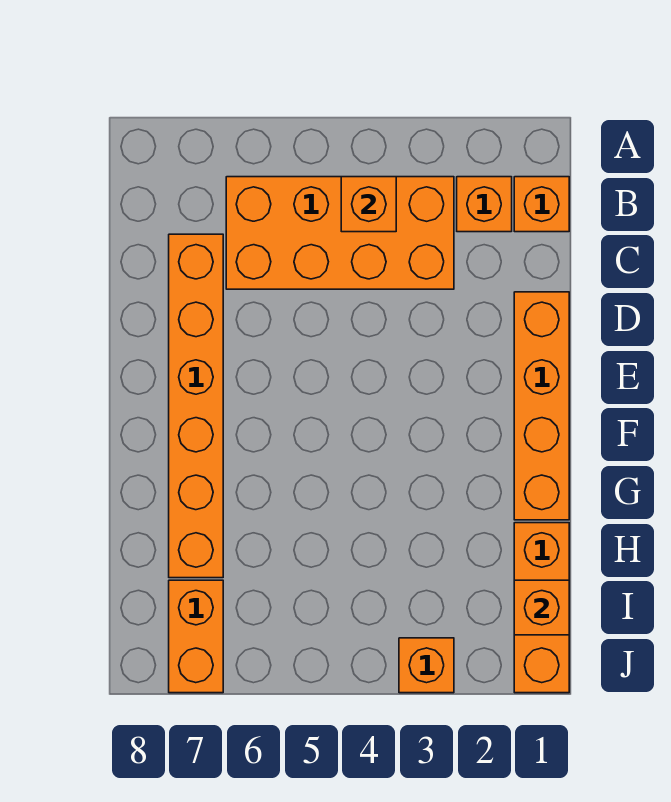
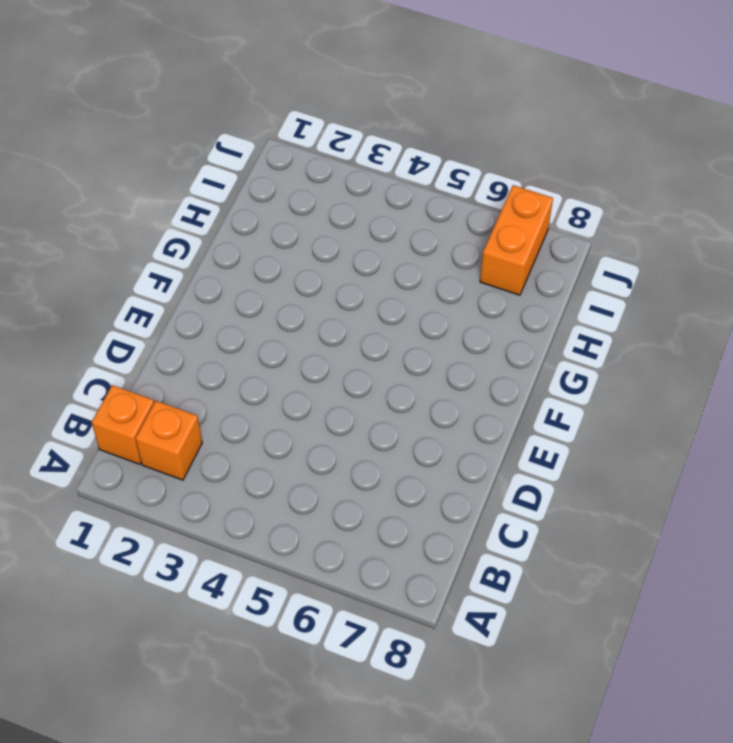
none -> orange brick B3:C6 level 1
none -> orange brick C7:H7 level 1

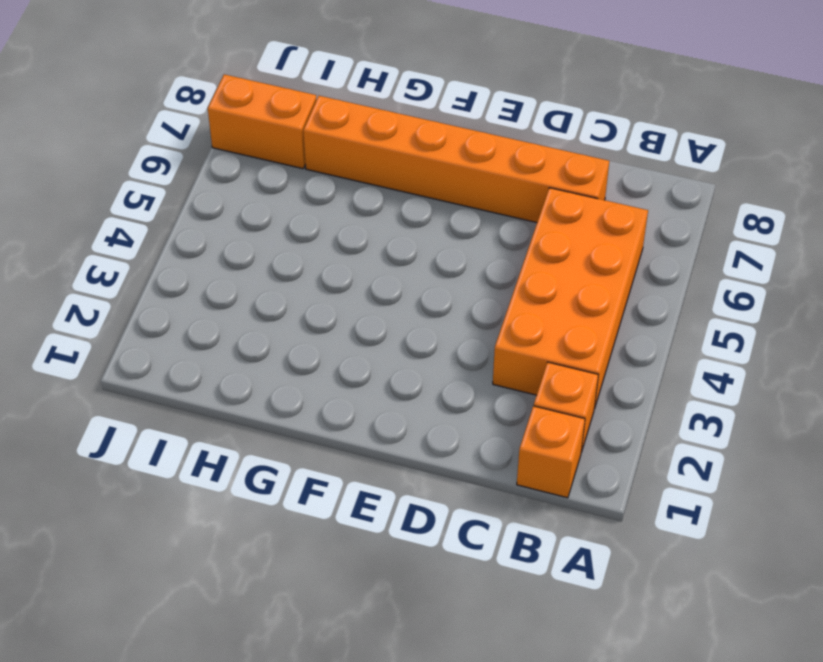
none -> orange brick D1:G1 level 1
none -> orange brick H1:J1 level 1

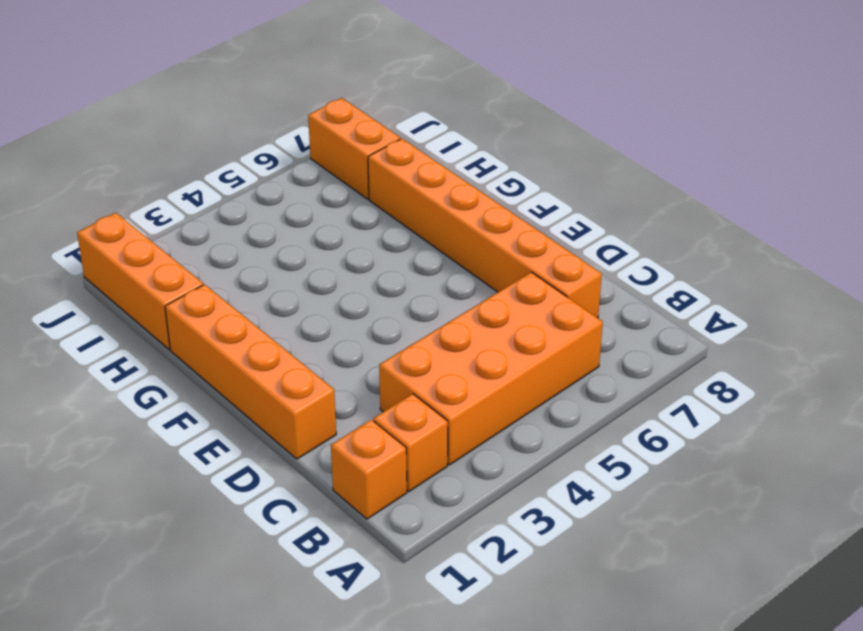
none -> orange brick J3 level 1
none -> orange brick B4 level 2

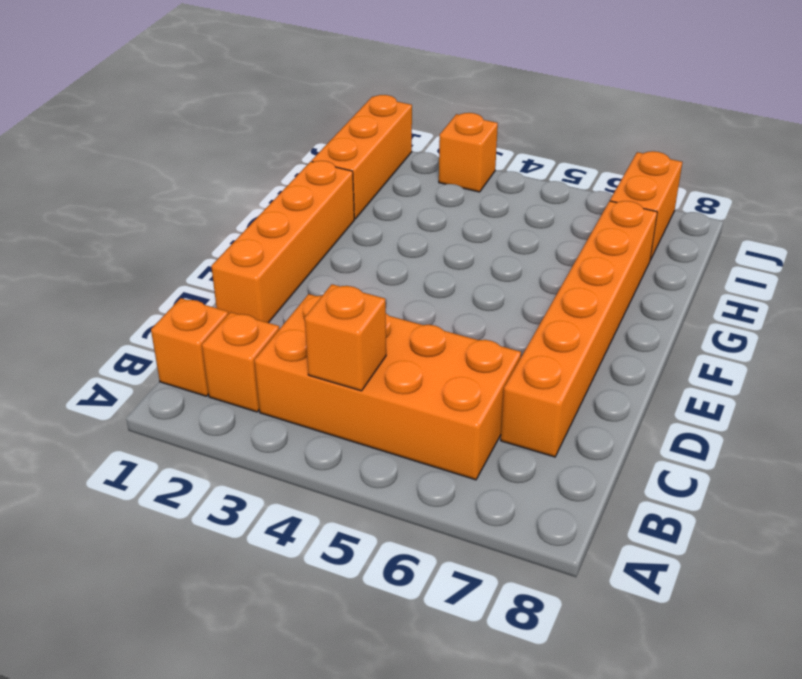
none -> orange brick I1 level 2

